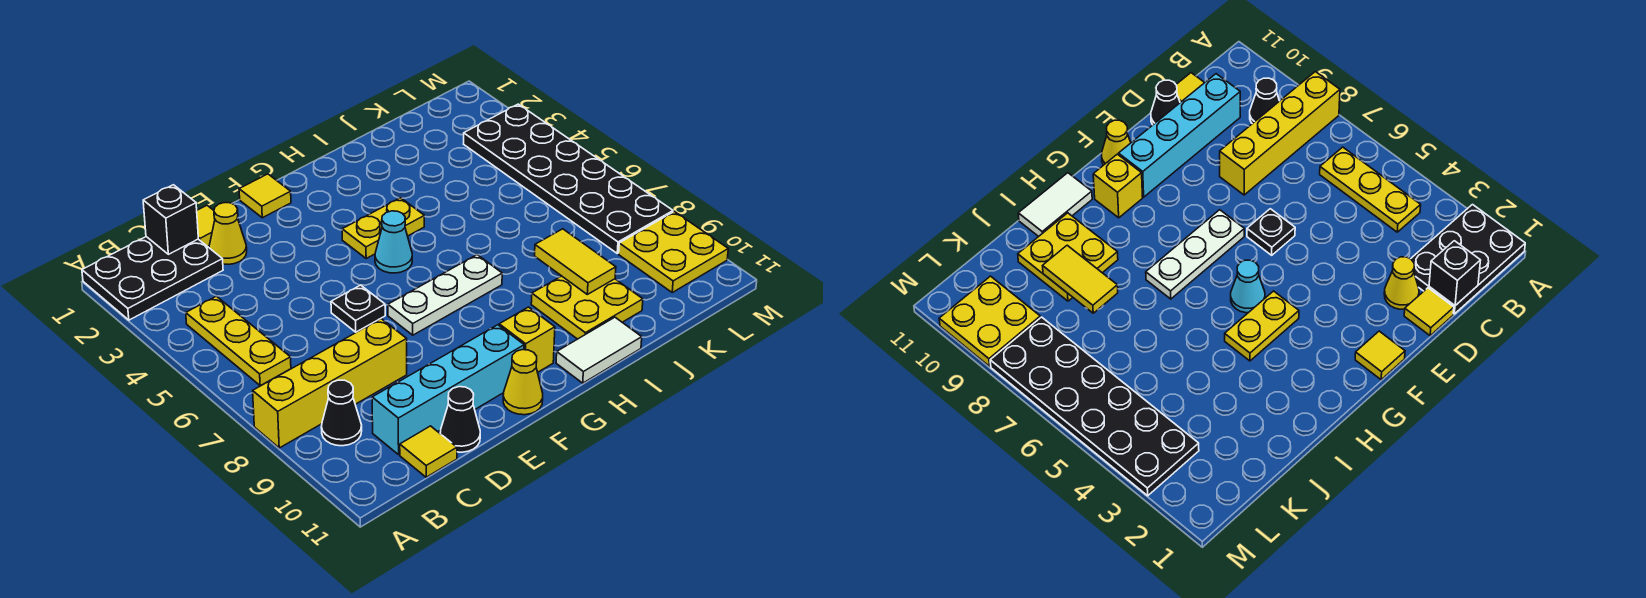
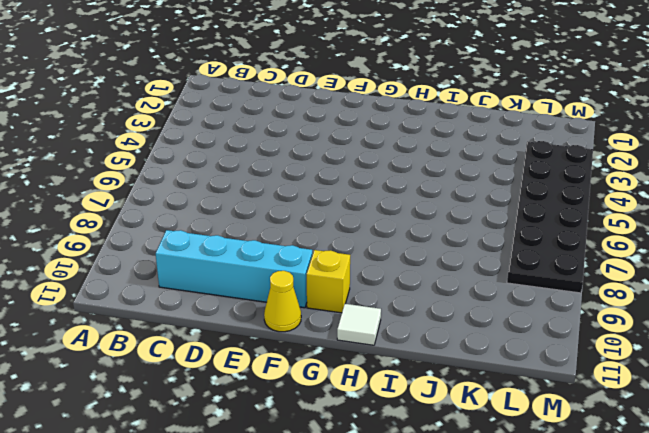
white tile H11 level 1 -> white tile H11:I11 level 1
none -> black plate A1:C2 level 1
none -> yellow brick A8:D8 level 1
none -> yellow plate B4:B6 level 1

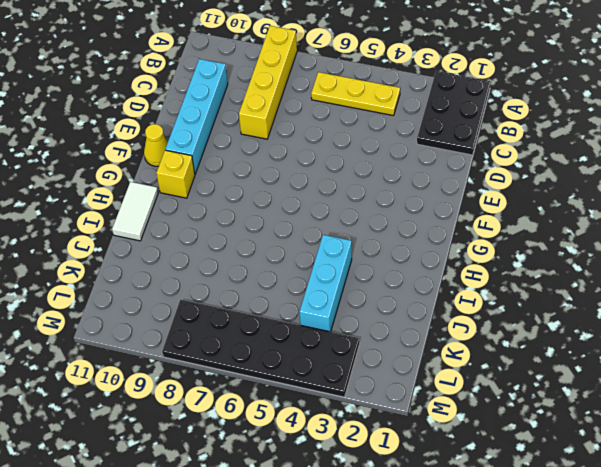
cyan brick I4:K4 level 1 -> none
none -> black cone B9 level 1
none -> yellow tile C11 level 1
none -> yellow tile D1 level 1

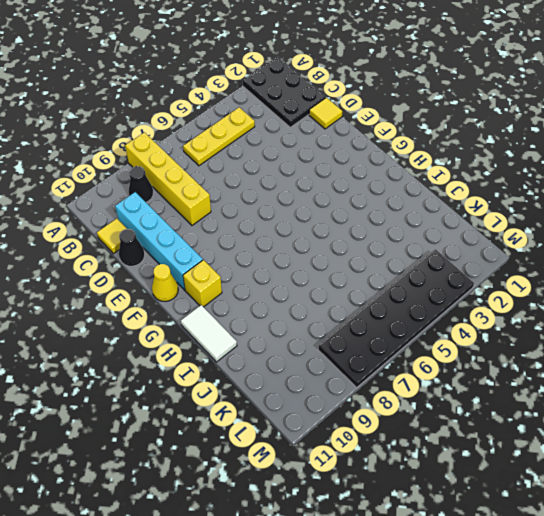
none -> yellow cone D2 level 1
none -> black plate E6 level 1
none -> yellow tile F1 level 1

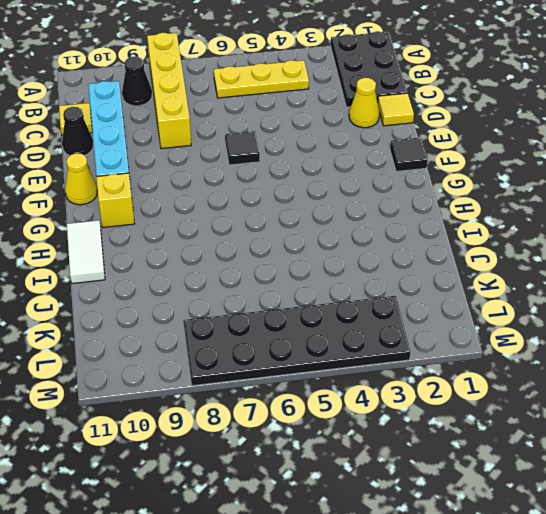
black tile E6 level 1 -> black plate E6 level 1
black tile F1 level 1 -> yellow tile F1 level 1
none -> white plate F7:H7 level 1
none -> yellow plate G4:H4 level 1
none -> cyan cone G5 level 1

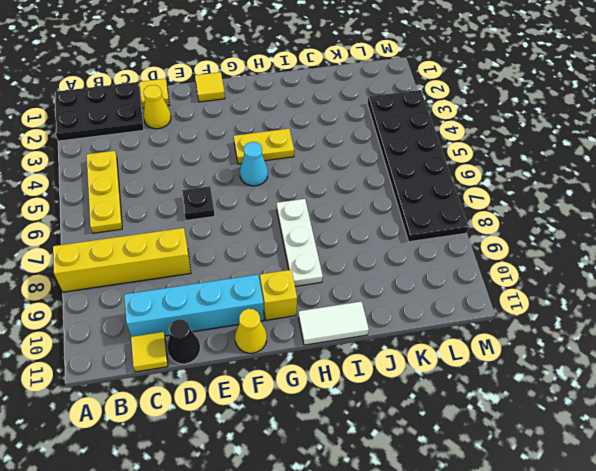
white plate H7:H9 level 1 -> white plate F7:H7 level 1
none -> black cone B9 level 1
none -> yellow plate I9:J10 level 1
none -> yellow plate L9:M10 level 1

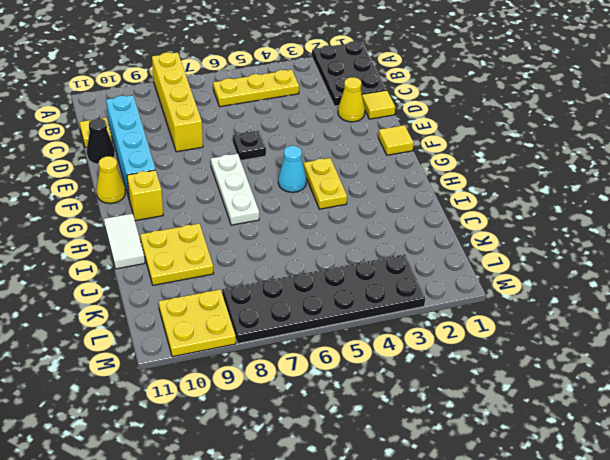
none -> black cone B9 level 1
none -> black brick C1 level 2
none -> yellow tile J8:J9 level 2

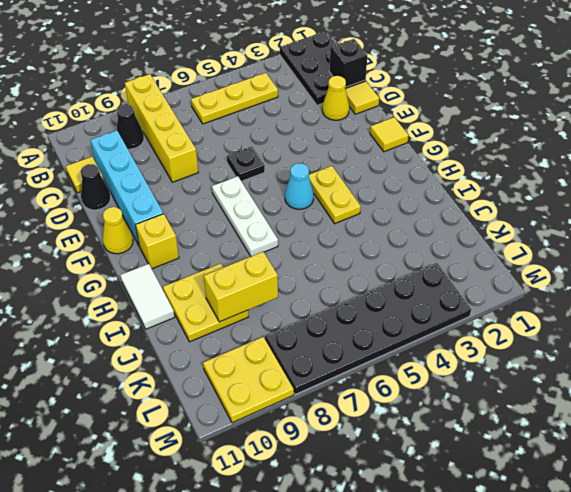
yellow brick J8:J9 level 2 -> yellow tile J8:J9 level 2

